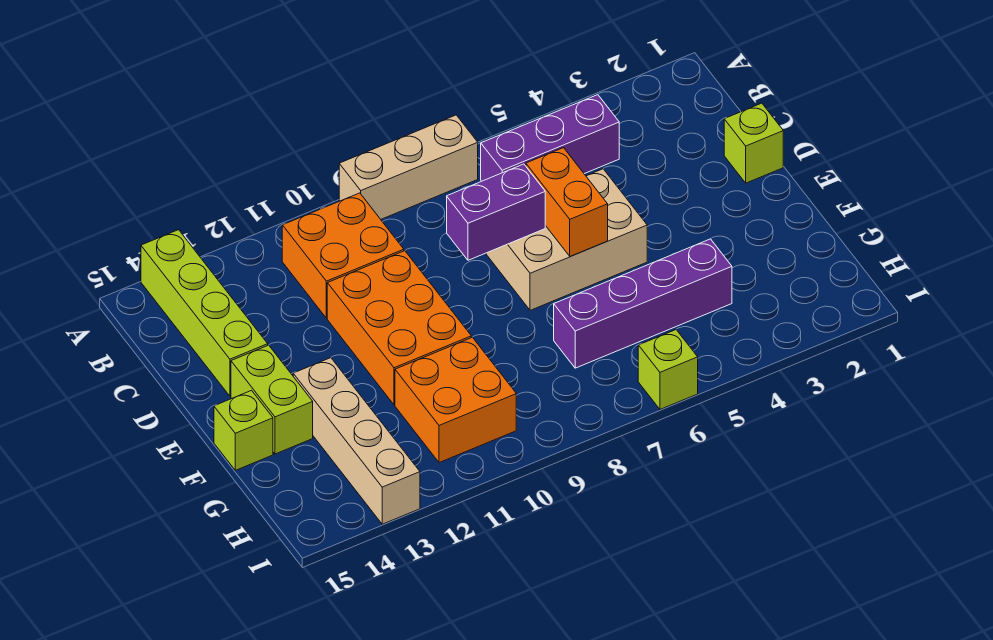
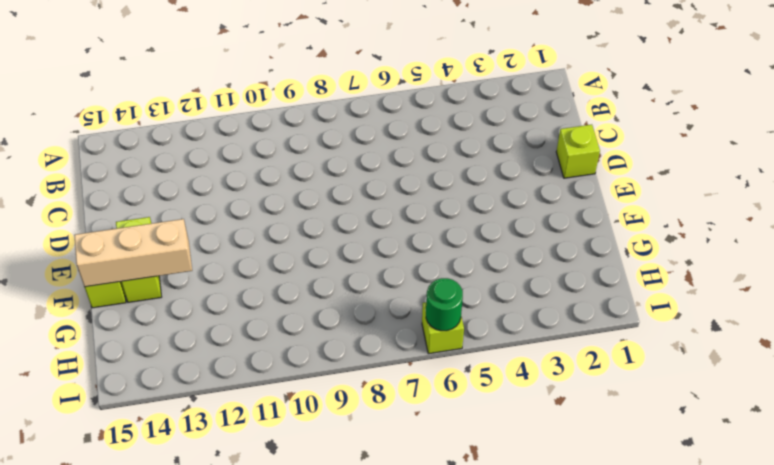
tan brick F13:F15 level 2 -> tan brick A7:A9 level 1
green round brick I6 level 2 -> none
none -> lime brick A14:D14 level 1
none -> purple brick B4:B6 level 1
none -> orange brick B10:C11 level 1

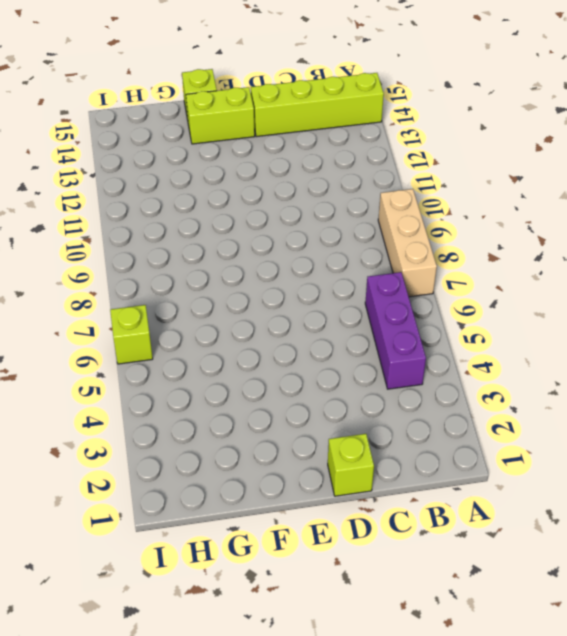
none -> orange brick B10:C11 level 1
none -> tan brick D5:E7 level 1
none -> orange brick D10:F11 level 1

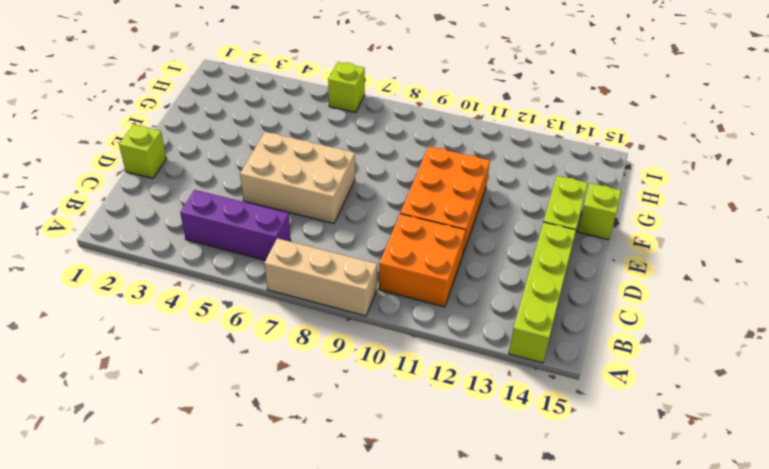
none -> tan brick F13:I13 level 1
none -> purple brick G4:G7 level 1
none -> orange brick G10:H11 level 1

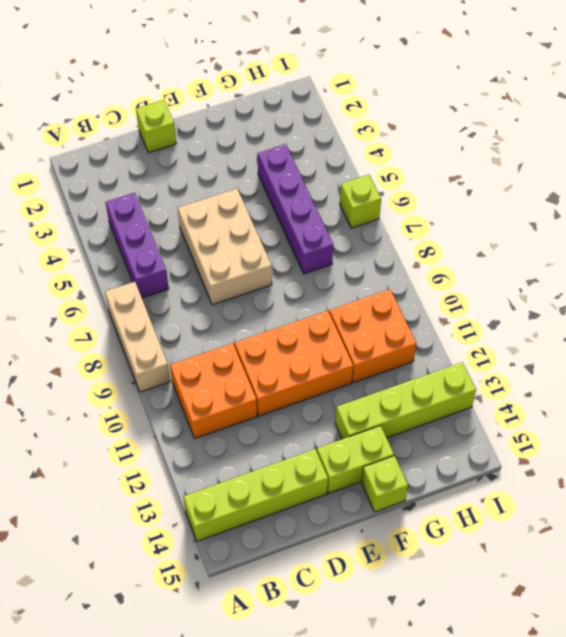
lime brick F13:I13 level 1 -> tan brick F13:I13 level 1
none -> orange brick D6:E6 level 2
none -> purple brick D7:D8 level 2

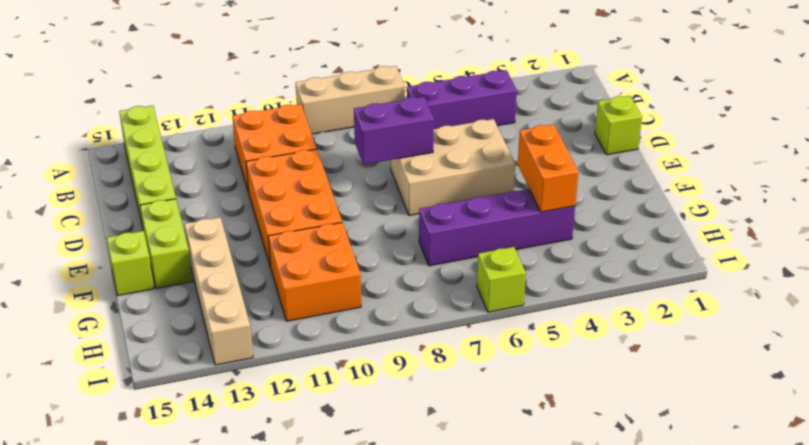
orange brick F4:G4 level 2 -> orange brick D6:E6 level 2

